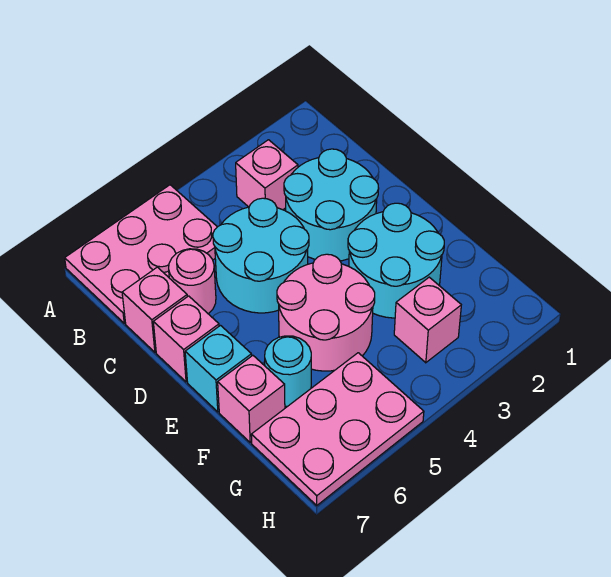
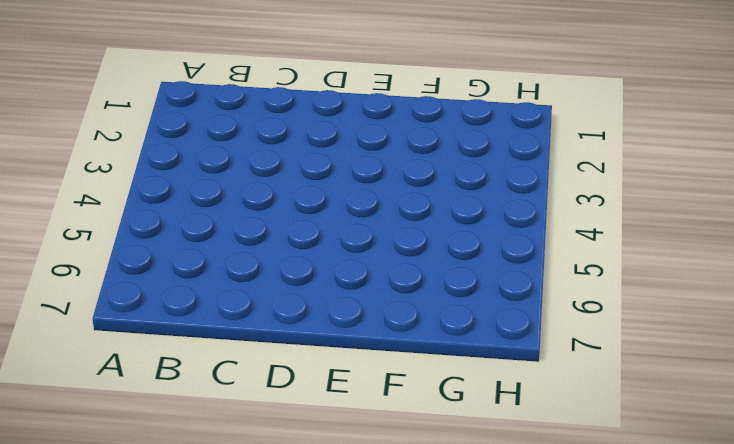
none -> pink plate A5:B7 level 1
none -> pink brick B3 level 1
none -> cyan round brick C2:D3 level 1

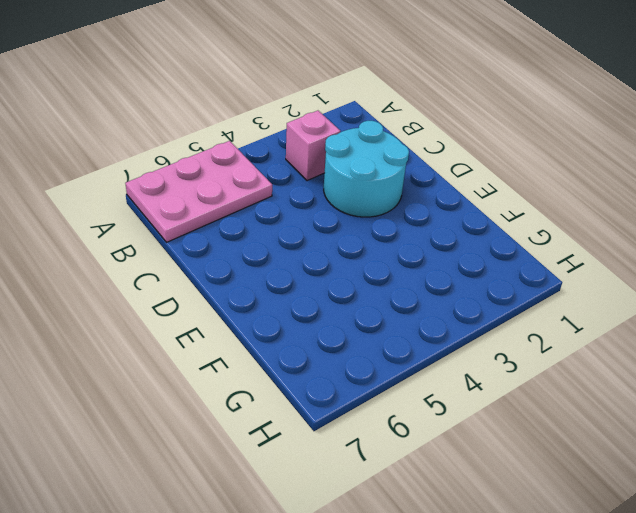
none -> cyan round brick C4:D5 level 1
none -> pink round brick C6 level 1
none -> pink brick C7 level 1

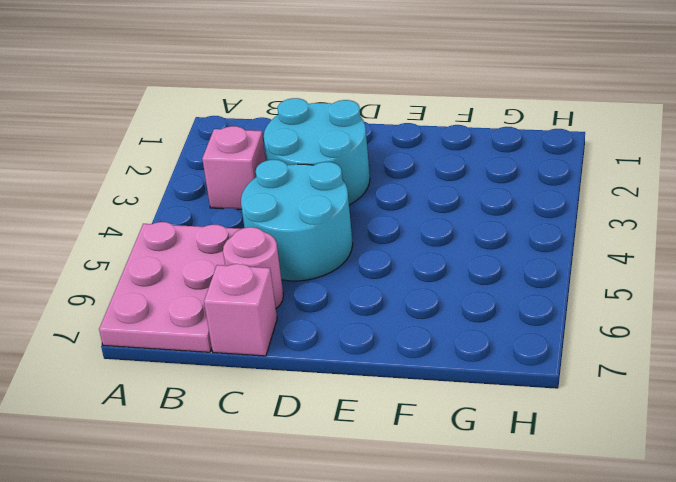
none -> pink brick D7 level 1
none -> cyan round brick E2:F3 level 1
none -> pink round brick E4:F5 level 1

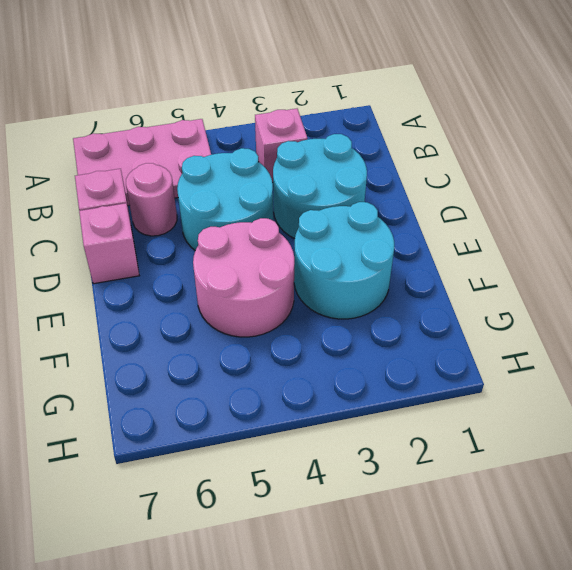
none -> cyan brick E7 level 1
none -> cyan round brick F6 level 1
none -> pink brick F7 level 1

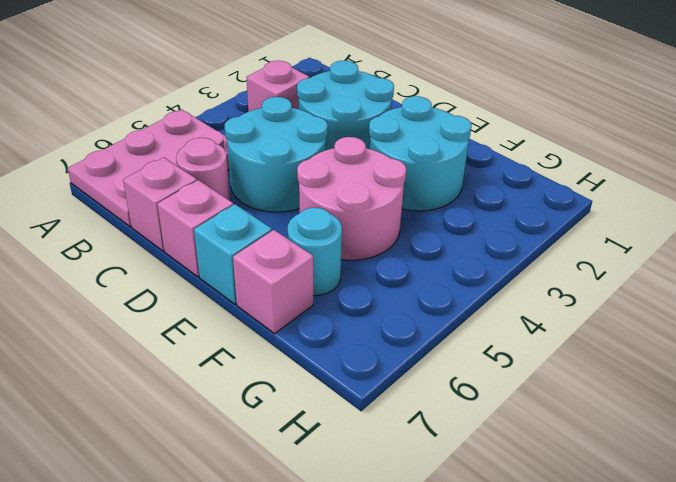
none -> pink brick G3 level 1
none -> pink plate G5:H7 level 1

